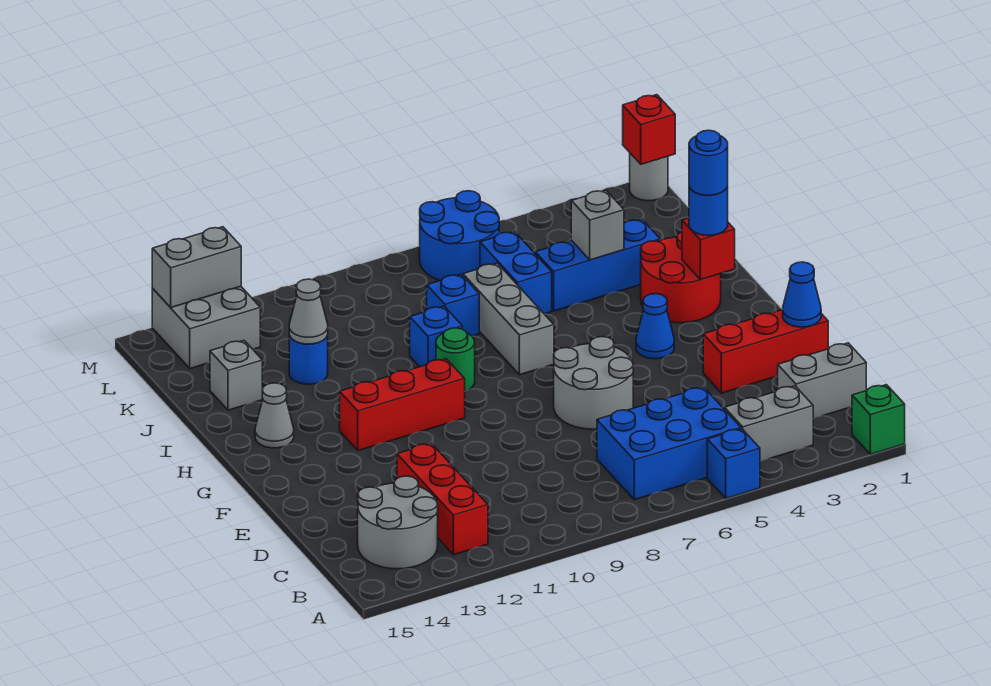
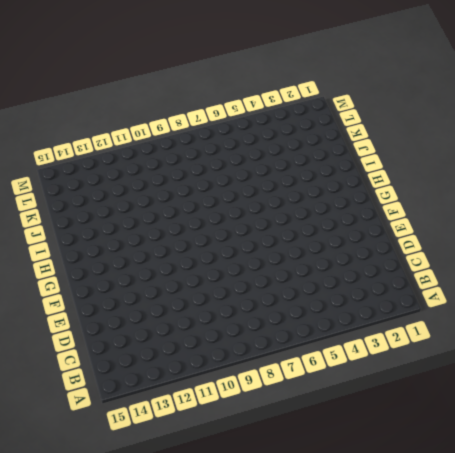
none -> green brick A1 level 1
none -> blue brick A5 level 1
none -> grey brick B3:B4 level 1
none -> blue brick B5:C7 level 1

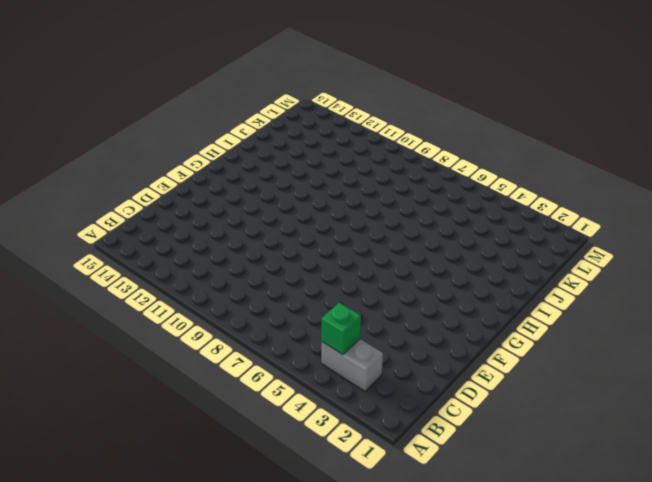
green brick B4 level 2 -> green brick A1 level 1
none -> blue brick A5 level 1
none -> blue brick B5:C7 level 1
none -> red brick B12:D12 level 1
none -> grey round brick B13:C14 level 1

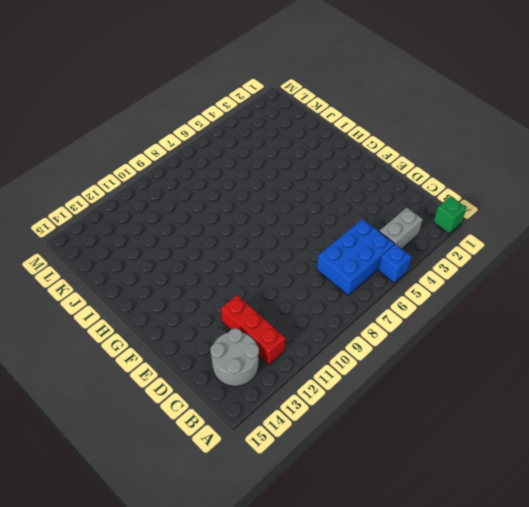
none -> grey brick C1:C2 level 1
none -> red brick E1:E3 level 1
none -> grey round brick E6:F7 level 1
none -> blue cone G4 level 1

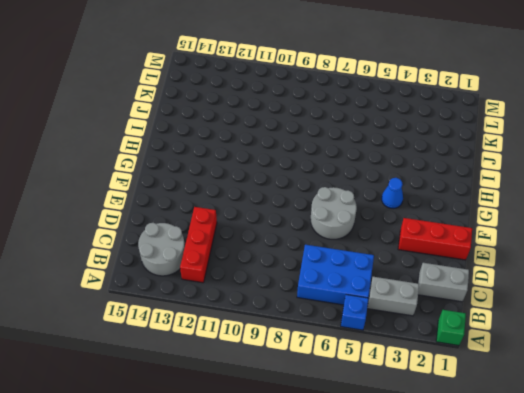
none -> red brick G10:G12 level 1
none -> red round brick H2:I3 level 1
none -> grey brick H7:J7 level 1
none -> green round brick H9 level 1

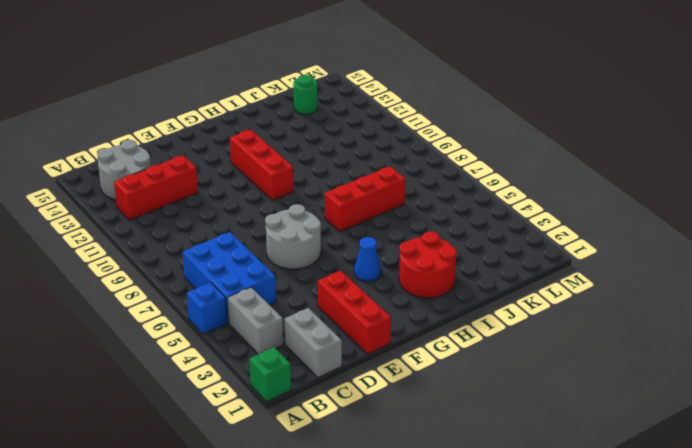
red brick H7:J7 level 1 -> grey brick H7:J7 level 1
green round brick K14 level 1 -> green round brick H9 level 1
none -> grey cone H14 level 1
none -> blue brick I9 level 1
none -> blue brick J3:J5 level 1
none -> blue brick J6:K6 level 1

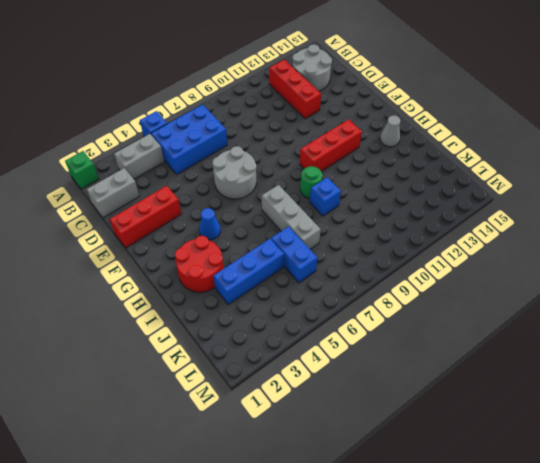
none -> blue brick J8 level 1
none -> blue round brick J12 level 1
none -> grey brick J14 level 1
none -> blue round brick L6:M7 level 1

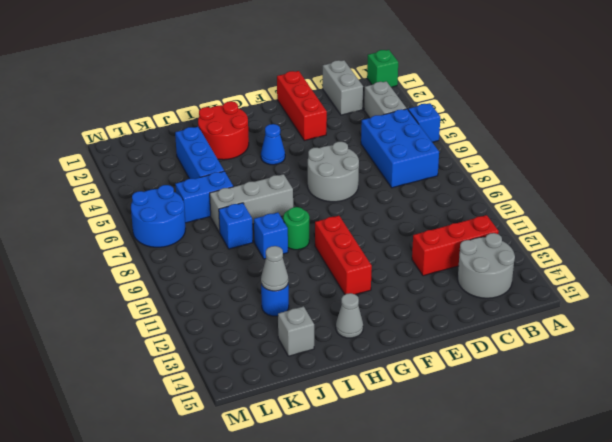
none -> grey brick L13:M14 level 1
none -> grey round brick M1 level 1
none -> blue cone E1 level 2
none -> red brick H2 level 2

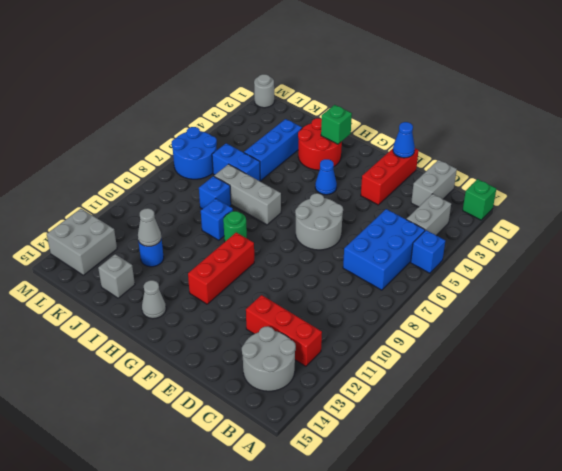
green brick H2 level 2 -> red brick H2 level 2
none -> grey brick J4 level 2
none -> red brick M1 level 2
none -> grey brick M13:M14 level 2
none -> blue round brick H2 level 3

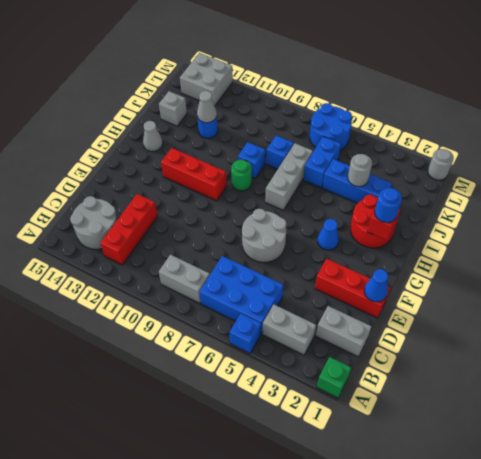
grey brick B8:B9 level 1 -> grey brick M13:M14 level 2
grey round brick J4 level 2 -> grey brick J4 level 2
none -> red brick M1 level 2
none -> blue round brick H2 level 4

